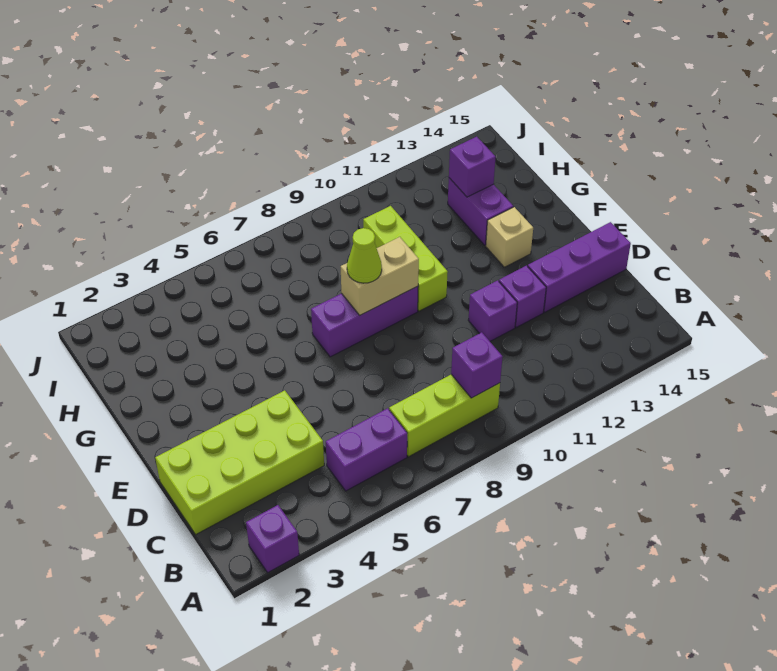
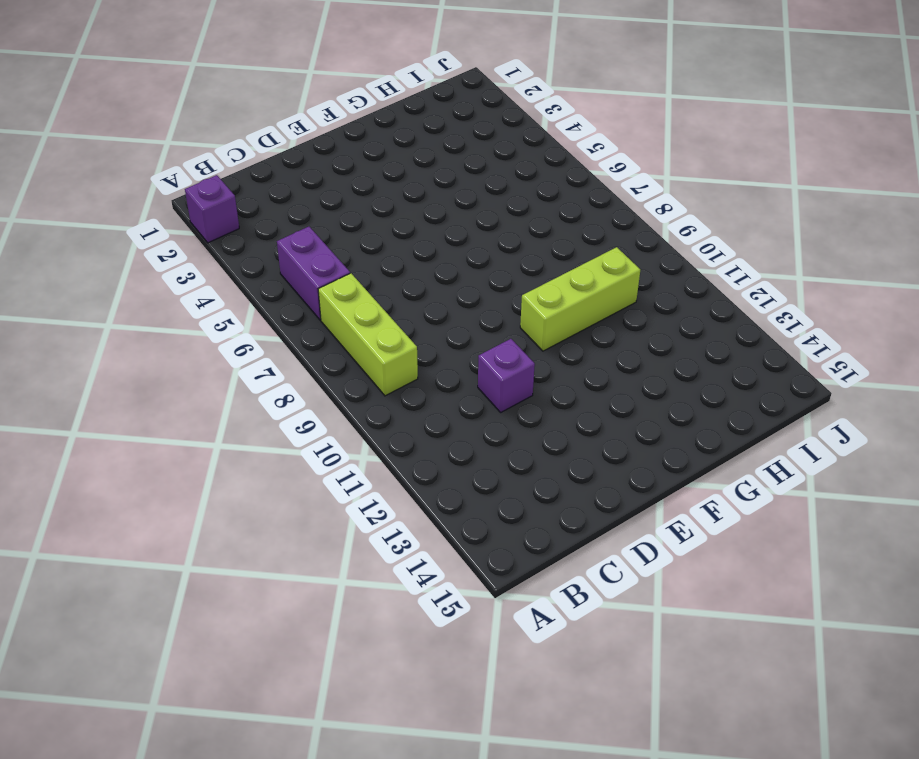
none -> lime brick C1:D4 level 1
none -> purple brick D12 level 1
none -> purple brick D13:D15 level 1

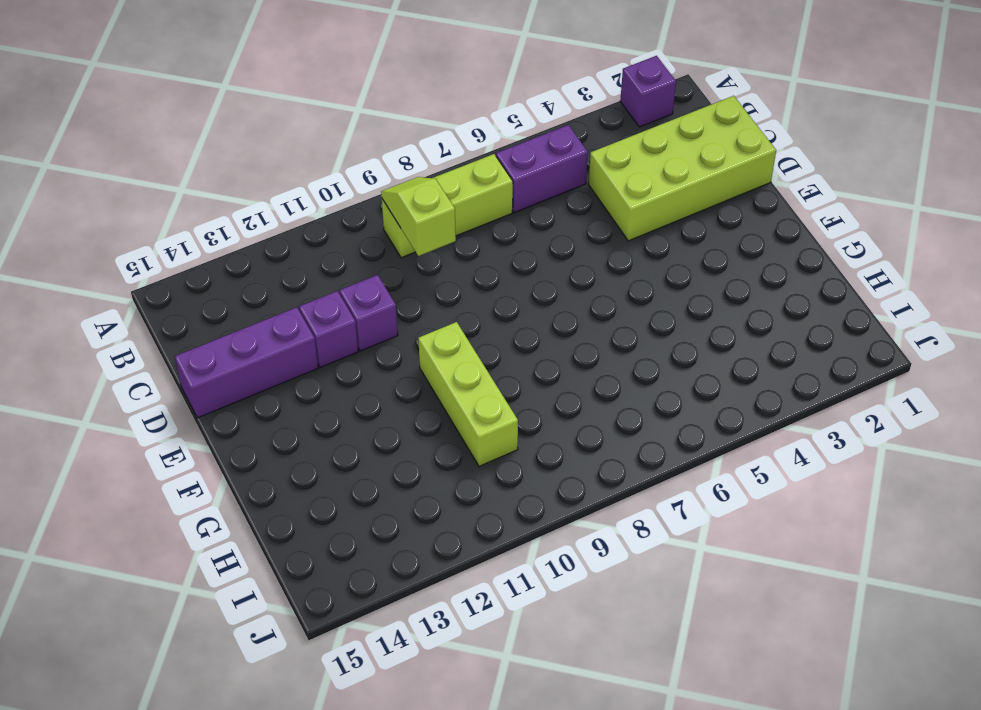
lime slope B9:C9 level 2 top C -> purple brick B9 level 2
none -> purple brick F7:F9 level 1
none -> tan brick F13 level 1
none -> purple brick G13:H13 level 1

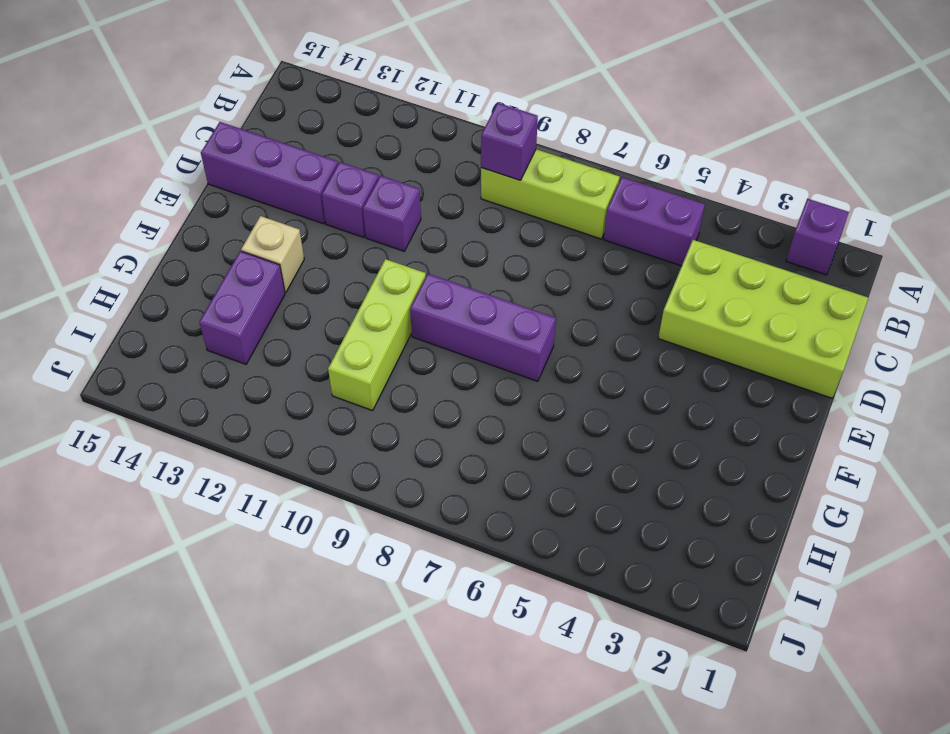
none -> tan brick F8:F9 level 2
none -> purple brick H13 level 2
none -> lime cone F8 level 3

